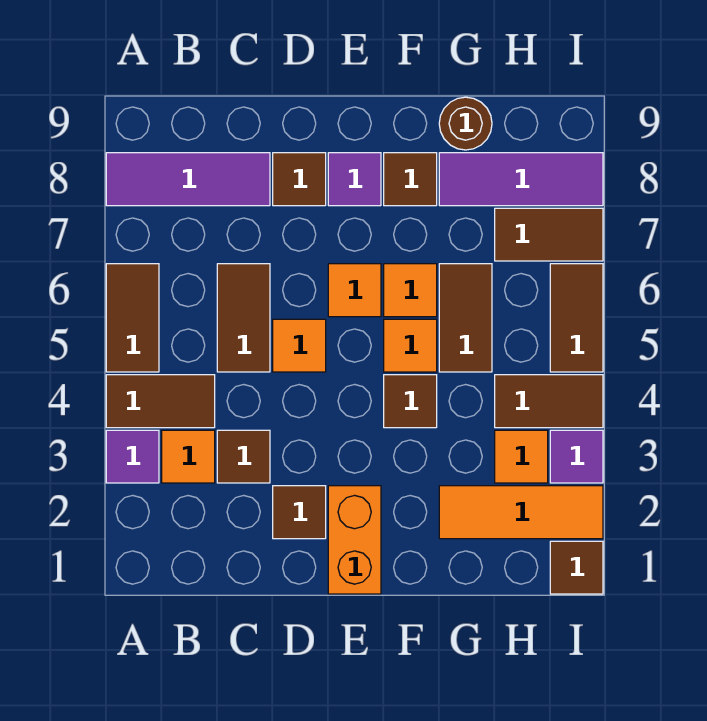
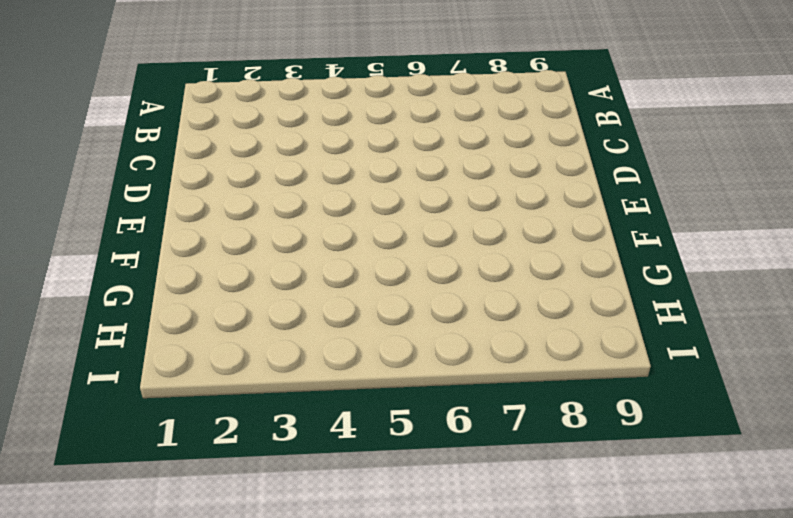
none -> purple tile A3 level 1
none -> brown tile A4:B4 level 1
none -> brown tile A5:A6 level 1

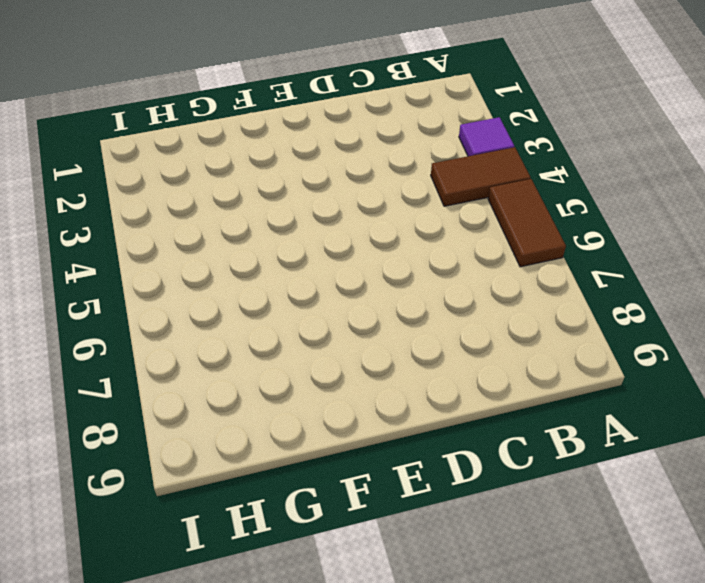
none -> purple tile A8:C8 level 1
none -> orange tile B3 level 1
none -> brown tile C3 level 1

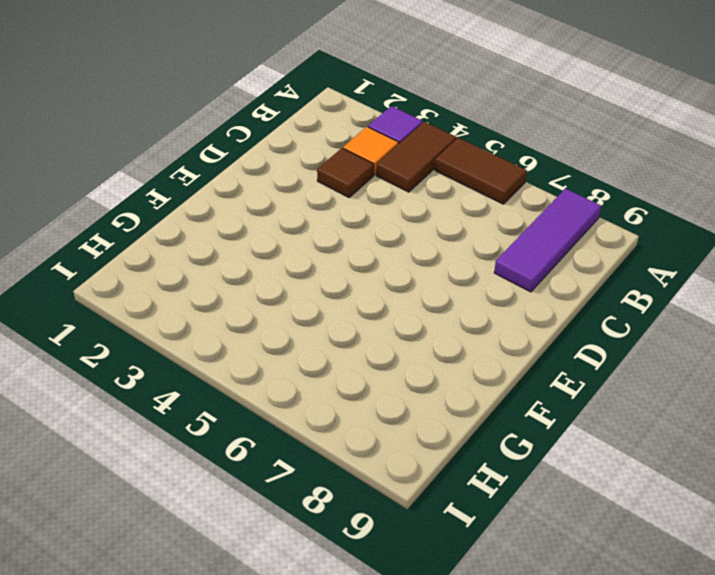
none -> brown tile C5:C6 level 1
none -> brown tile D2 level 1
none -> orange tile D5 level 1

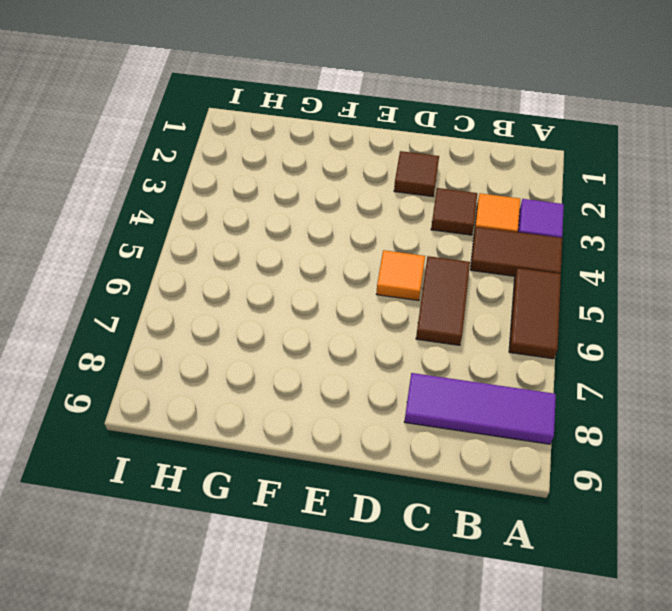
none -> brown tile D8 level 1
none -> orange brick E1:E2 level 1
none -> orange tile E6 level 1

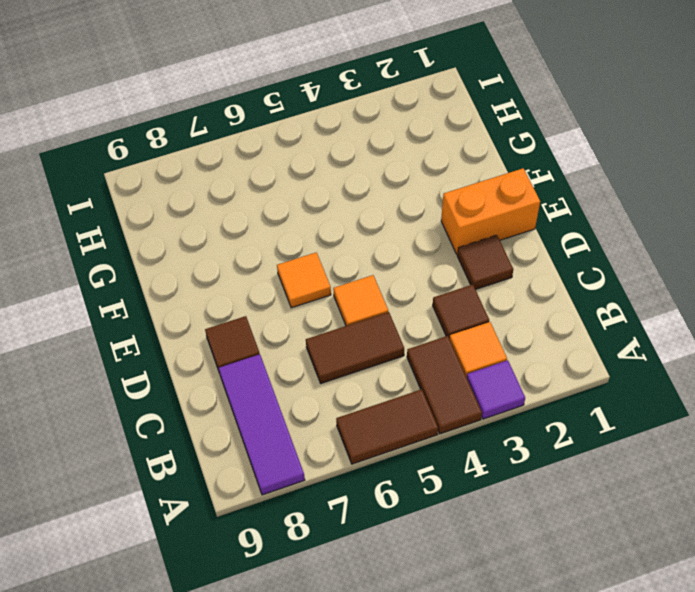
none -> purple tile E8 level 1
none -> brown tile F4 level 1
none -> orange tile F5 level 1

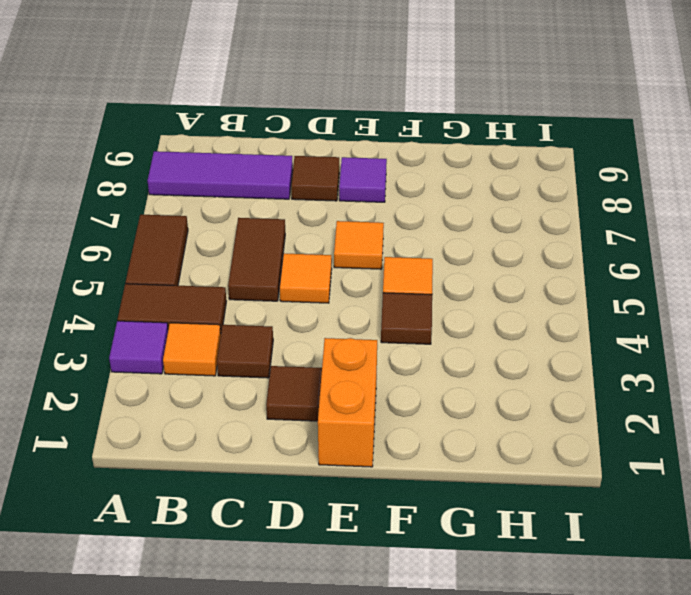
none -> orange tile F6 level 1
none -> brown tile F8 level 1
none -> orange tile G2:I2 level 1

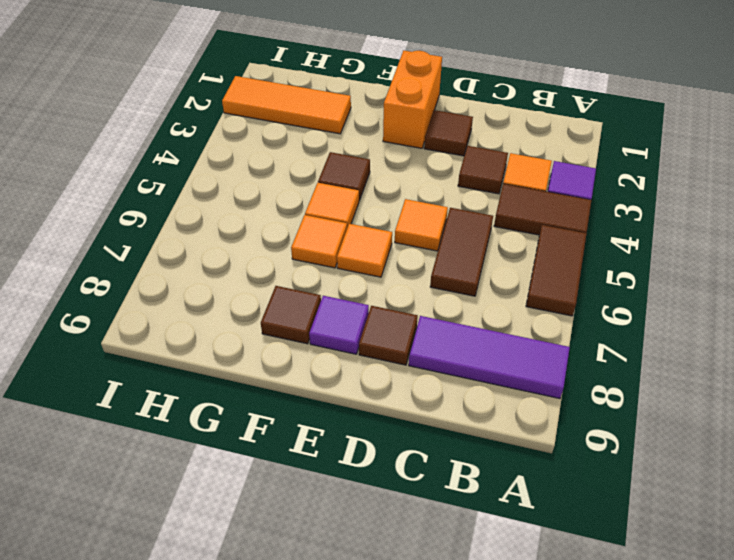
none -> brown tile G5:G6 level 1
none -> purple tile G8:I8 level 1
none -> brown round brick G9 level 1

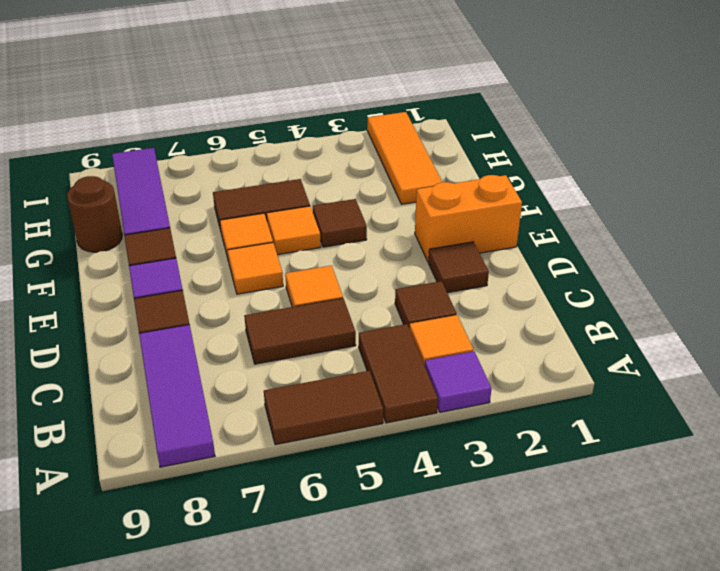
none -> orange tile H3 level 1
none -> brown tile H4:I4 level 1
none -> brown tile H7:I7 level 1

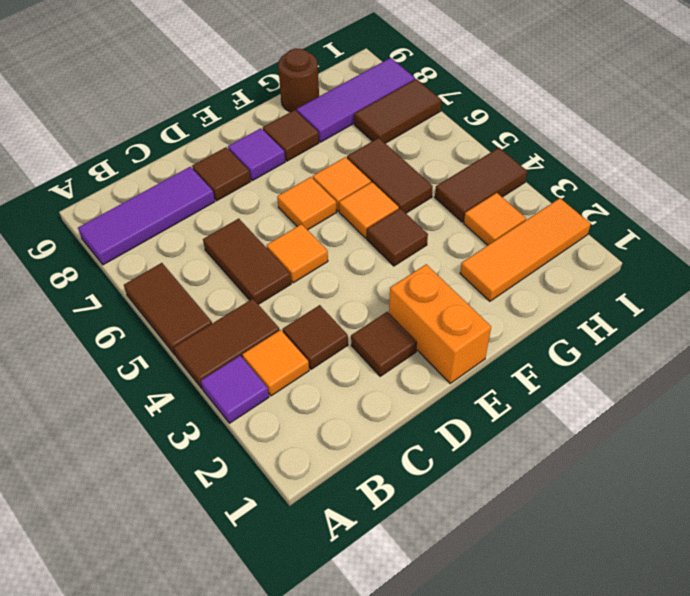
none -> brown tile I1 level 1
none -> purple tile I3 level 1
none -> brown tile I5:I6 level 1

